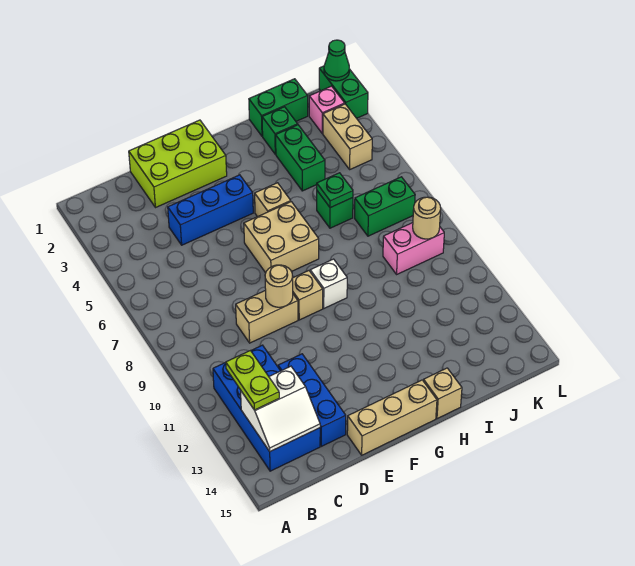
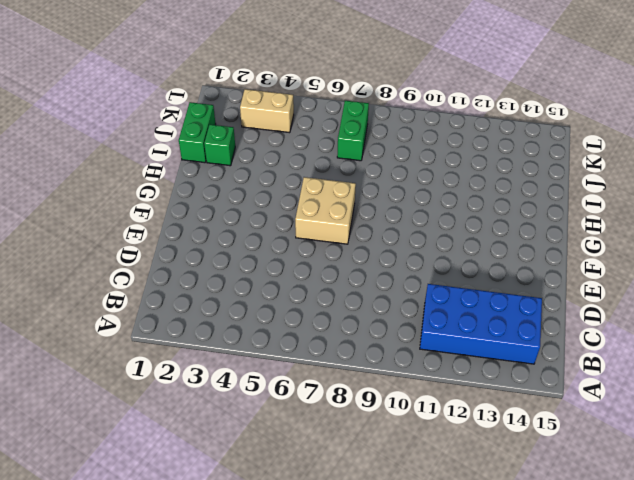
none -> lime brick D1:F2 level 1
none -> blue brick D4:F4 level 1
none -> tan brick D9:E9 level 1

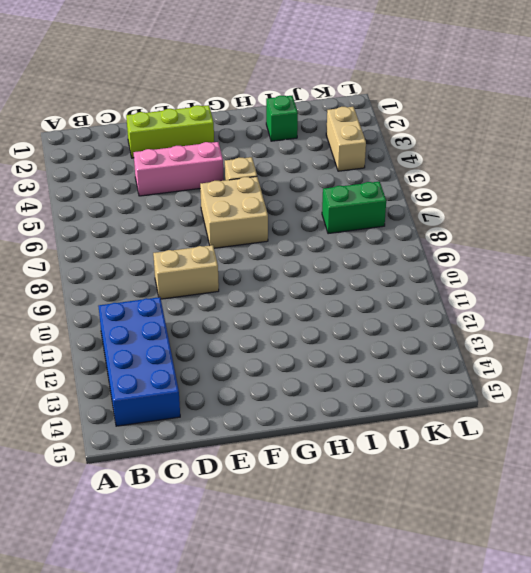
lime brick D2:F2 level 1 -> lime brick D1:F2 level 1
pink brick D4:F4 level 1 -> blue brick D4:F4 level 1
none -> blue brick D12:D14 level 1
none -> tan brick E15:G15 level 1
none -> tan brick F9 level 1

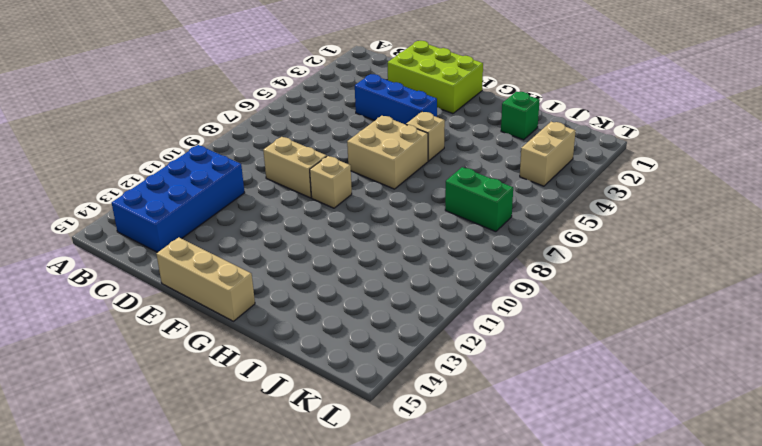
none -> blue brick D12:D14 level 1
none -> white brick G9 level 1
none -> tan brick H15 level 1

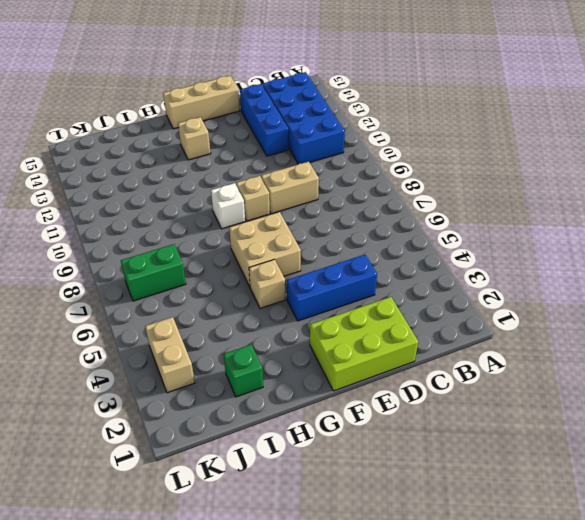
tan brick G13 level 1 -> tan brick H15 level 1
none -> green brick I1:J1 level 1
none -> green brick I3:I4 level 1
none -> green brick I6 level 1

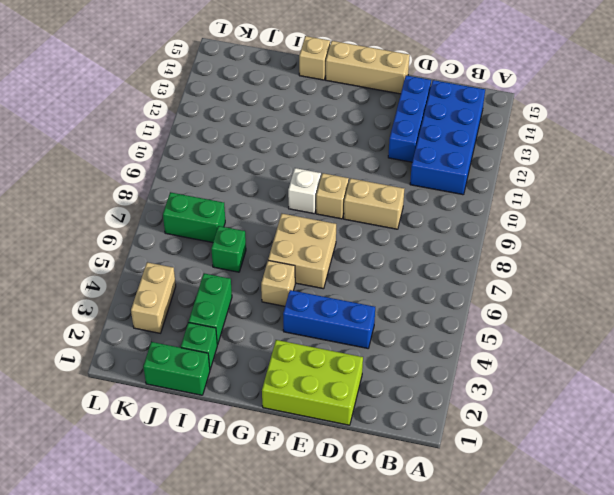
none -> pink brick J9:K9 level 1
none -> pink brick K2 level 1
none -> green brick L1:L2 level 1

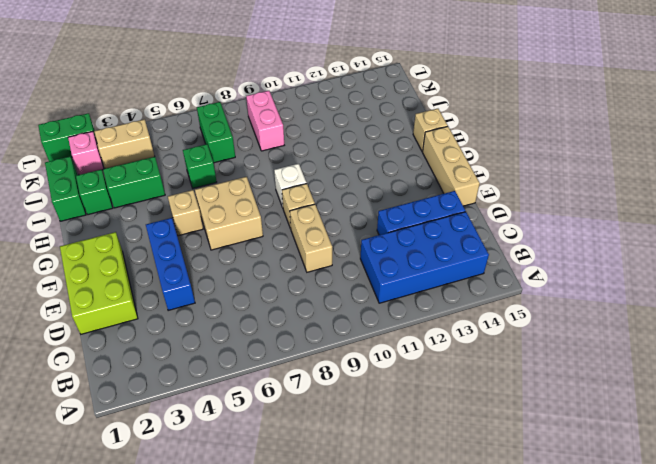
none -> white slope B13:C14 level 2 top 13
none -> tan round brick E9 level 2
none -> green plate I6 level 2

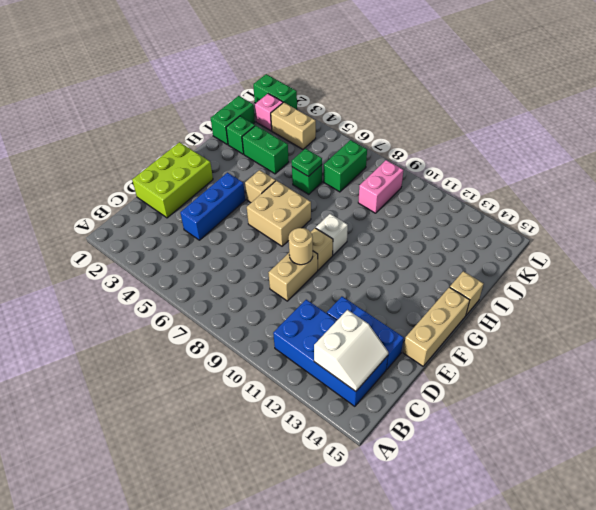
none -> tan round brick K9 level 2
none -> green cone L1 level 2
none -> lime plate B12:B13 level 3

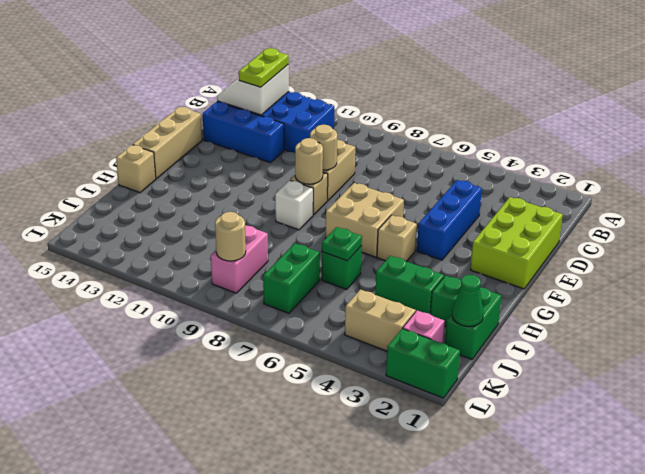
lime plate B13:C13 level 3 -> lime plate B12:B13 level 3
tan round brick F9 level 2 -> none
green cone J1 level 2 -> green cone L1 level 2

